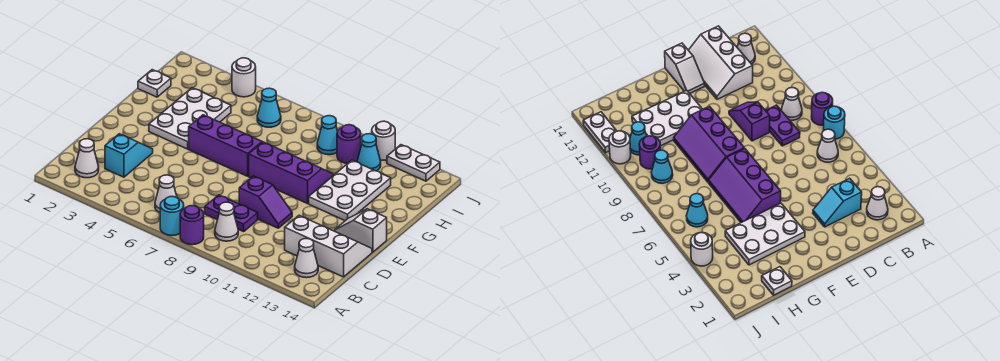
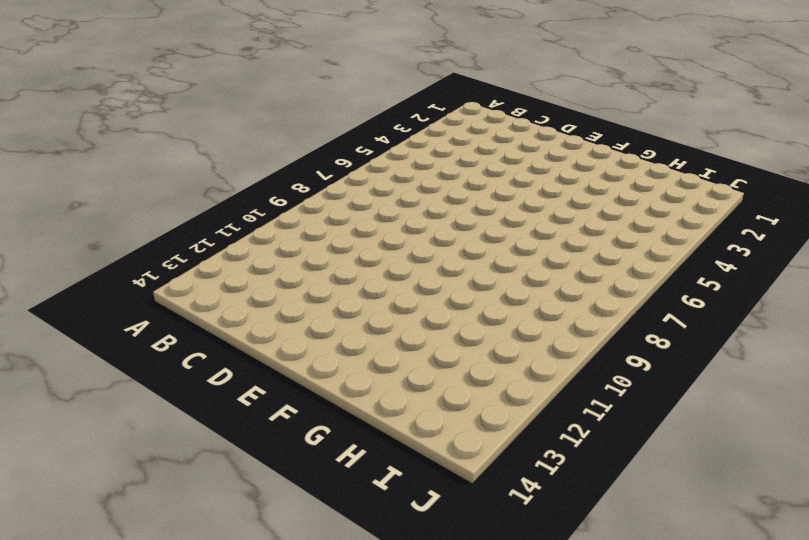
none -> cyan round brick A7 level 1
none -> purple round brick A8 level 1
none -> white cone B2 level 1

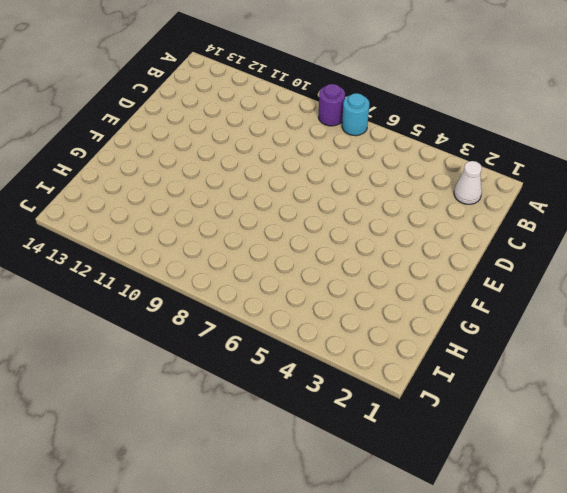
none -> white cone B6 level 1
none -> white cone B9 level 1
none -> white cone B13 level 1

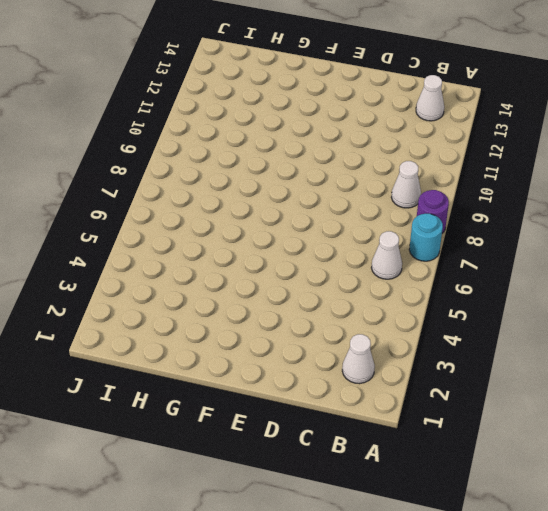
none -> cyan slope C3:D3 level 1 top C
none -> purple plate C8:C9 level 1
none -> white slope C12:D14 level 1 top C

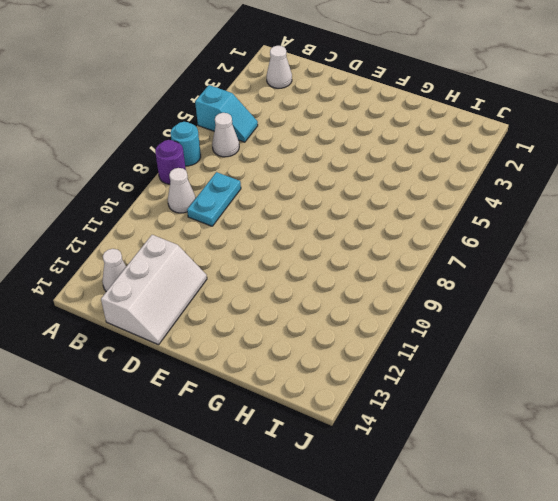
cyan slope A5:B5 level 1 top A -> cyan slope C3:D3 level 1 top C
cyan plate C8:C9 level 1 -> purple plate C8:C9 level 1
none -> purple slope D9:D10 level 1 top 9
none -> white slope E13:E14 level 1 top 14
none -> white plate F3:H4 level 1

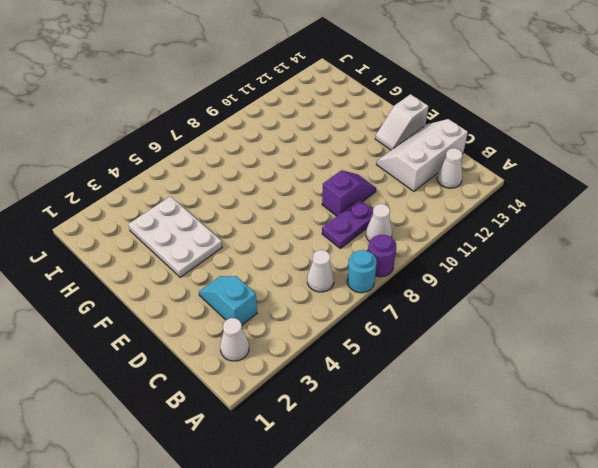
none -> purple slope F5:G7 level 1 top F
none -> purple slope F8:G10 level 1 top F
none -> white plate F11:H12 level 1

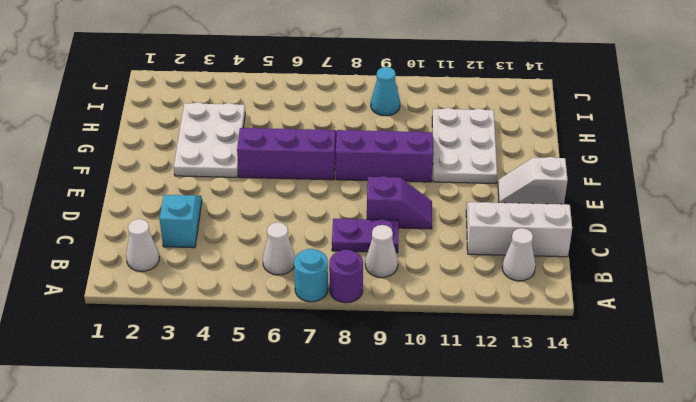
none -> white plate H1 level 1
none -> cyan cone I6 level 1
none -> purple round brick I10 level 1

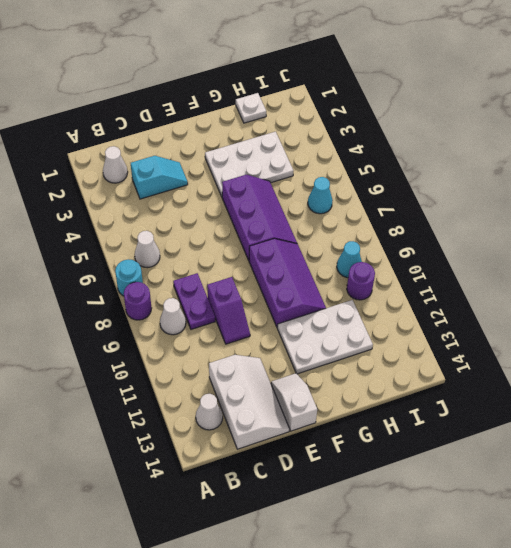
none -> cyan cone I11 level 1
none -> white round brick J4 level 1
none -> white round brick J11 level 1

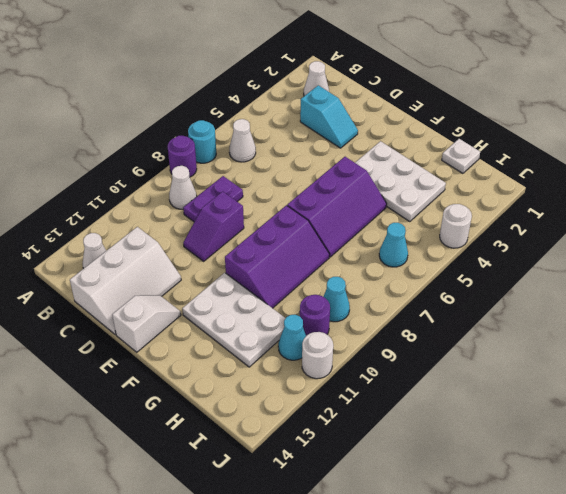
none -> white plate J12:J13 level 1

